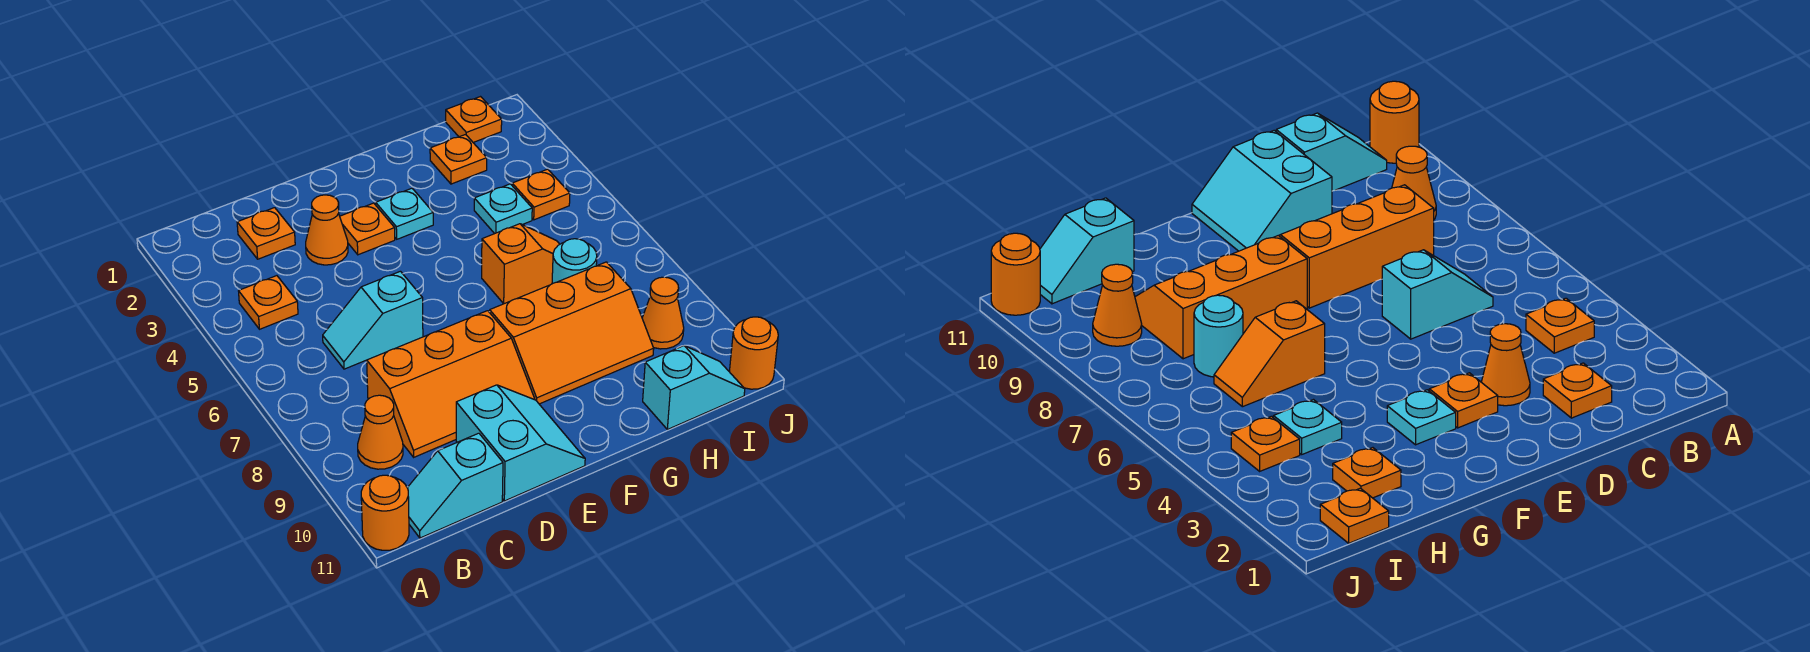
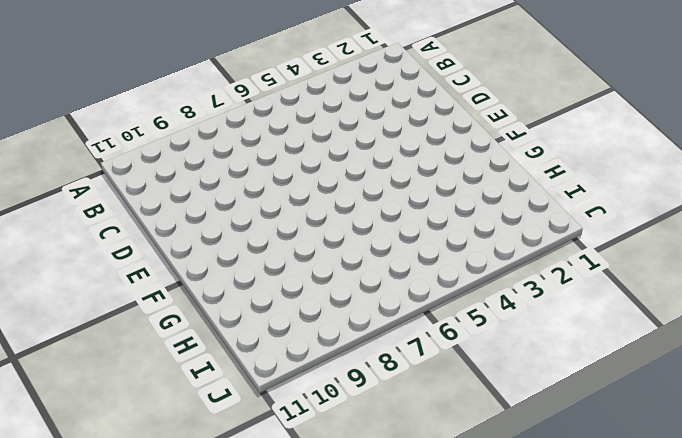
none -> orange round brick A11 level 1
none -> orange plate B4 level 1
none -> orange cone B9 level 1

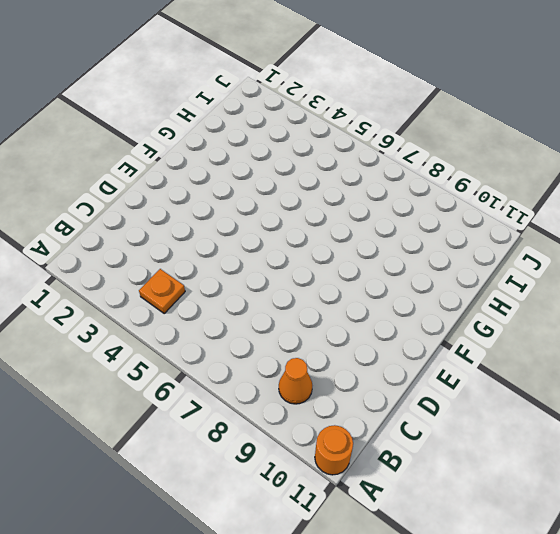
none -> cyan slope B11:C11 level 1 top C
none -> orange plate C2 level 1
none -> cyan slope C6:D6 level 1 top D

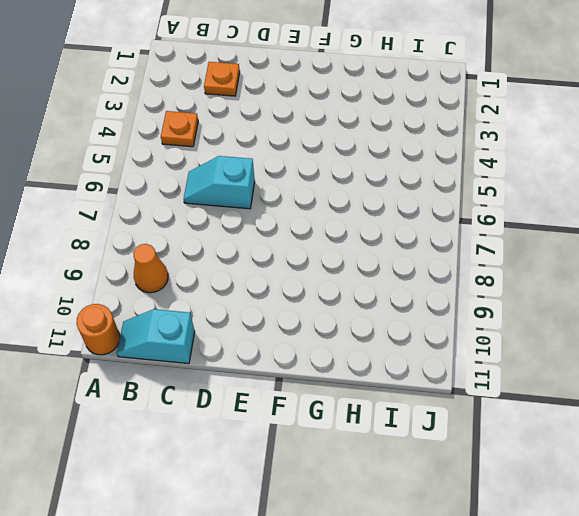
none -> orange slope C8:E9 level 1 top 8
none -> orange cone D3 level 1
none -> cyan slope D10:E11 level 1 top D

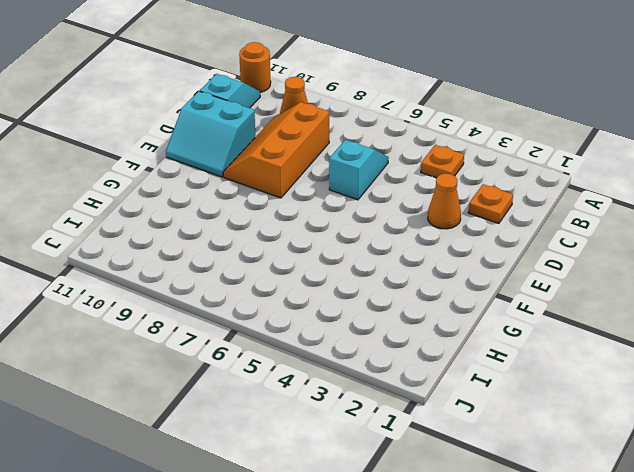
none -> orange plate E3 level 1
none -> cyan plate F3 level 1
none -> orange slope F8:H9 level 1 top 8

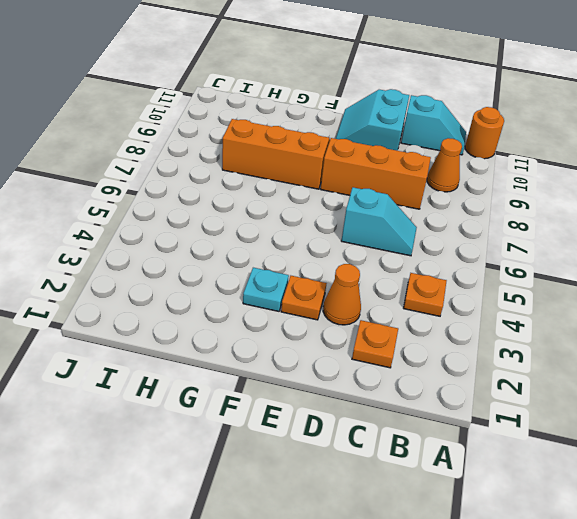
none -> orange slope G6:H6 level 1 top G
none -> orange plate H2 level 1
none -> cyan plate H4 level 1

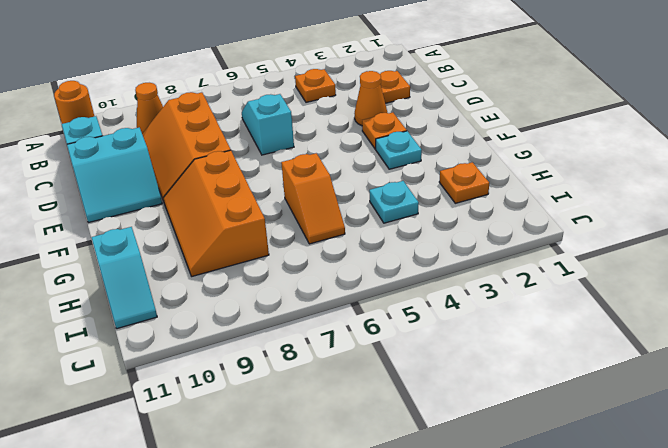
none -> cyan round brick H7 level 1
none -> orange plate I1 level 1
none -> orange plate I4 level 1

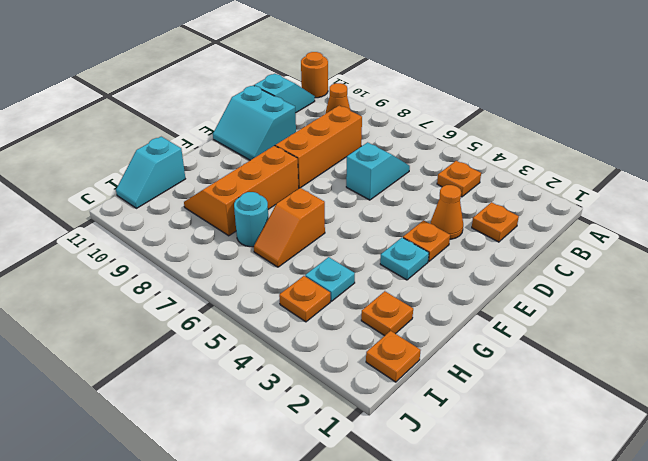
none -> orange cone I9 level 1
none -> orange round brick J11 level 1

